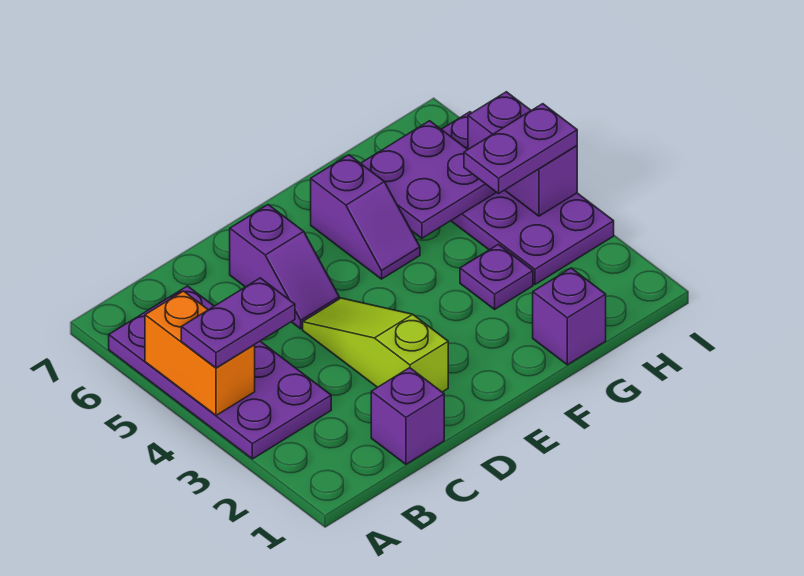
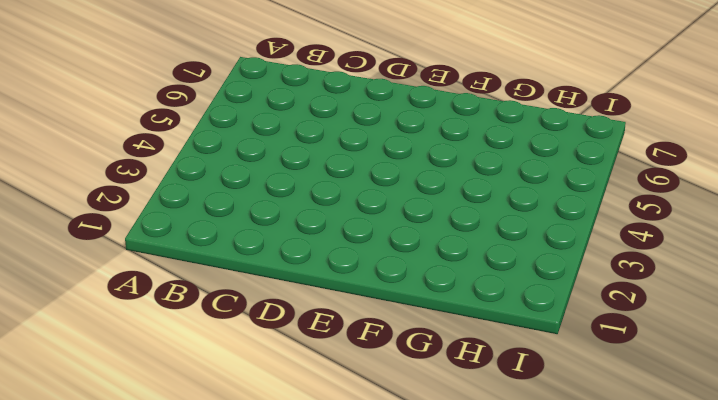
none -> purple plate A3:B6 level 1
none -> purple brick C1 level 1
none -> lime slope D2:D4 level 1 top 2

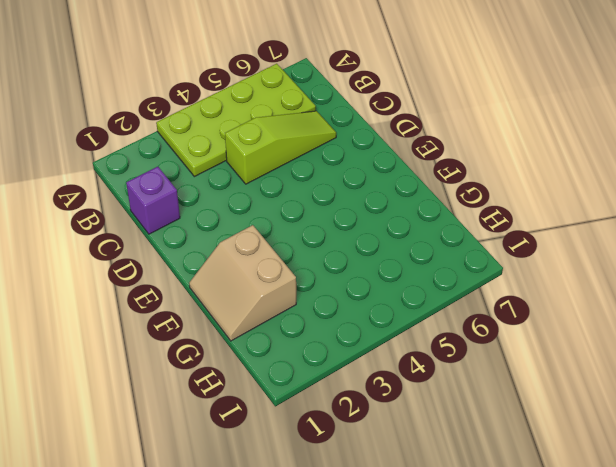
lime plate A3:B6 level 1 -> purple plate A3:B6 level 1
lime slope C4:C6 level 1 top 4 -> lime slope D2:D4 level 1 top 2
tan slope F1:G2 level 1 top 2 -> purple brick G1 level 1
none -> purple slope D5:D6 level 1 top 6
none -> purple slope F5:F6 level 1 top 6
none -> purple plate G3 level 1

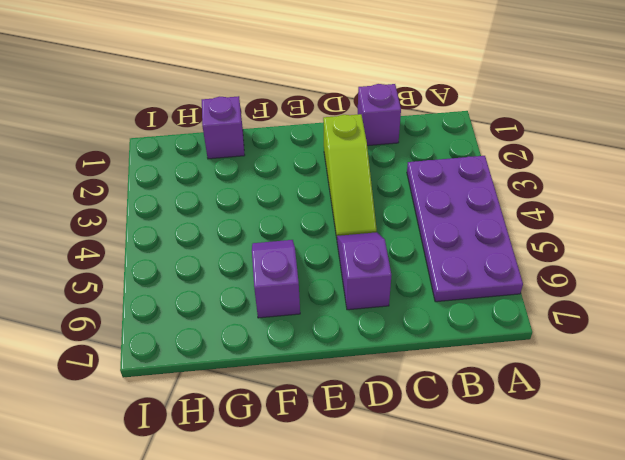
none -> purple plate G3 level 1
none -> purple plate H3:I6 level 1
none -> orange brick A4:A5 level 2

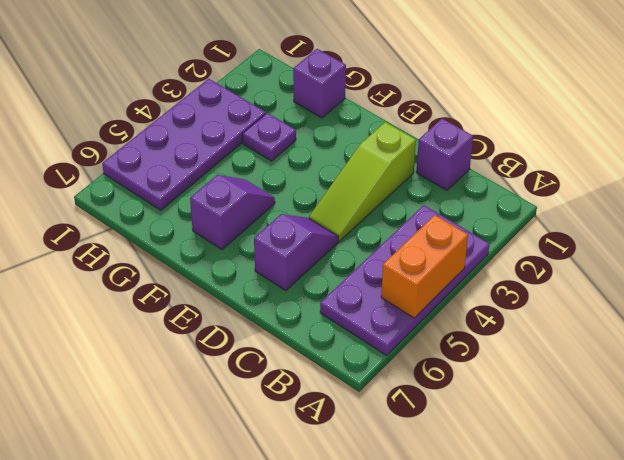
none -> purple plate G5:H6 level 2
none -> purple brick I4:I5 level 2
none -> purple plate A4:B4 level 3

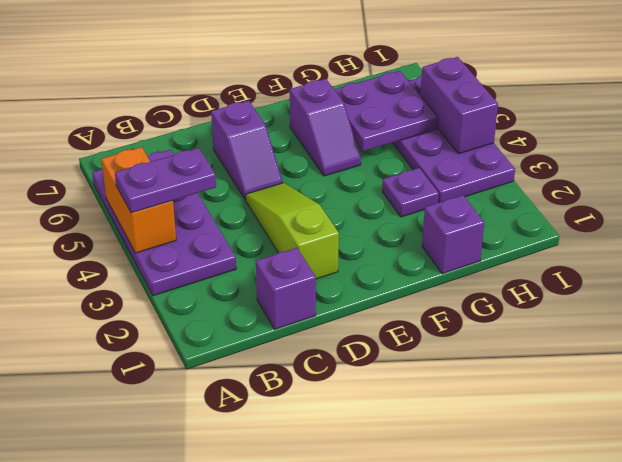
none -> purple plate H4:I4 level 3

